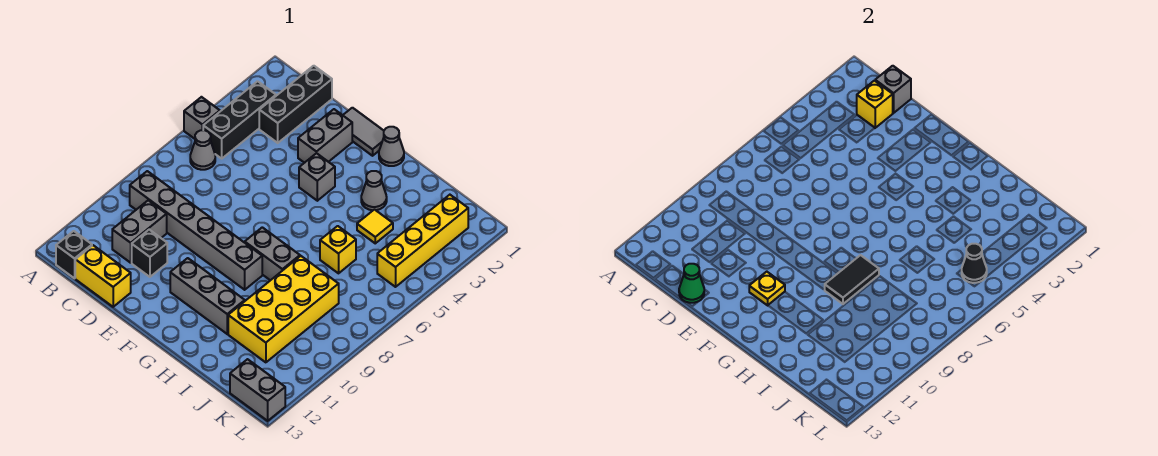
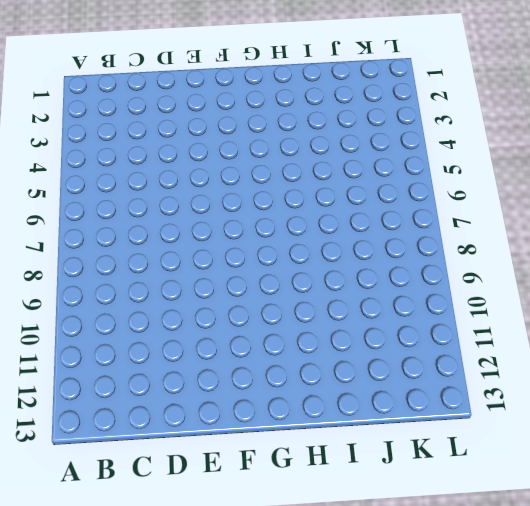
none -> grey brick A5 level 1
none -> black brick B3:B5 level 1
none -> grey cone B6 level 1

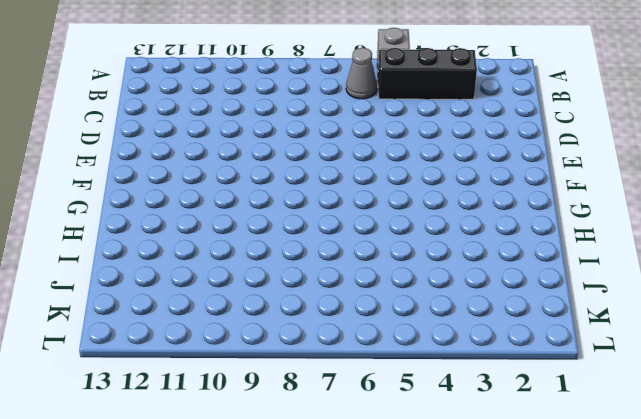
none -> grey brick B9:G9 level 1
none -> black brick B13 level 1
none -> black brick C1:C3 level 1

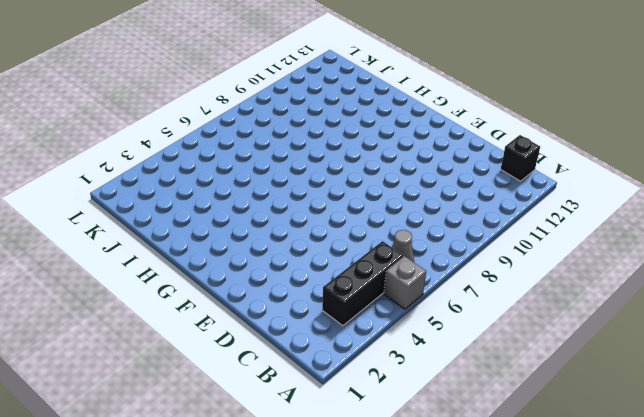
none -> grey brick B9:G9 level 1
none -> black brick C1:C3 level 1
none -> grey brick C10:C11 level 1

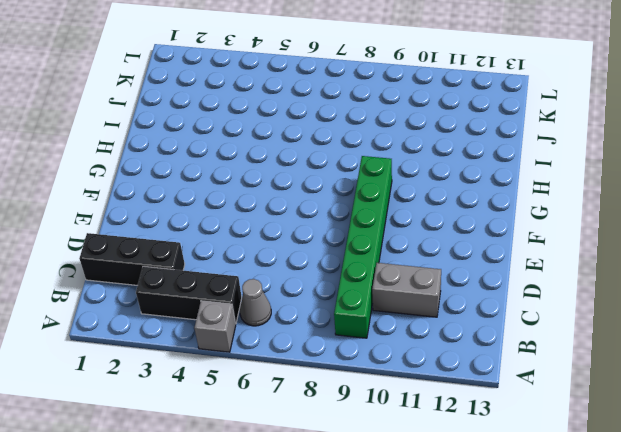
green brick B9:G9 level 1 -> grey brick B9:G9 level 1
none -> black brick B13 level 1
none -> yellow brick C13:D13 level 1
none -> black brick D11 level 1

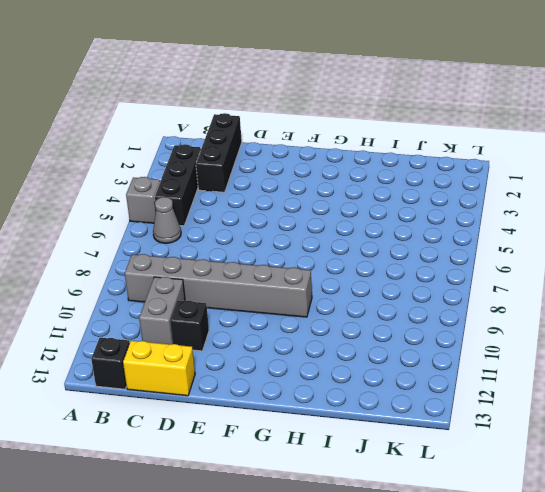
none -> grey tile E1:F1 level 1
none -> grey brick E2:E3 level 1
none -> grey brick F4 level 1

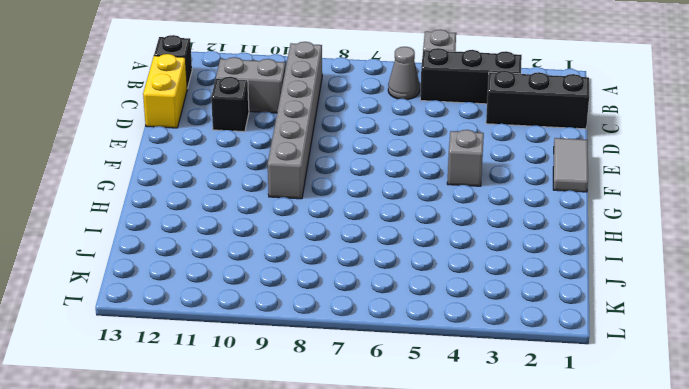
none -> grey brick E2:E3 level 1
none -> grey brick F11:H11 level 1
none -> grey cone G1 level 1

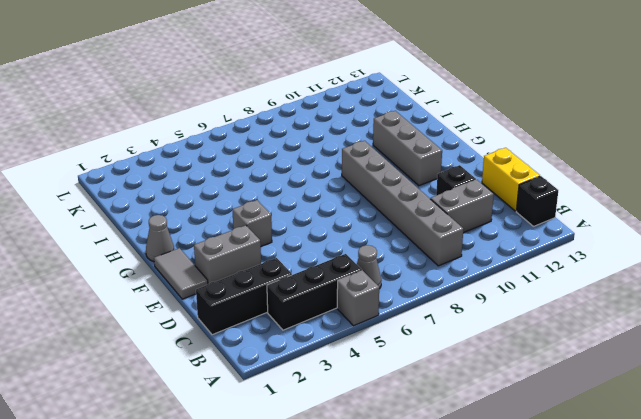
none -> grey brick G8:H8 level 1
none -> grey cone H3 level 1
none -> yellow tile I4 level 1

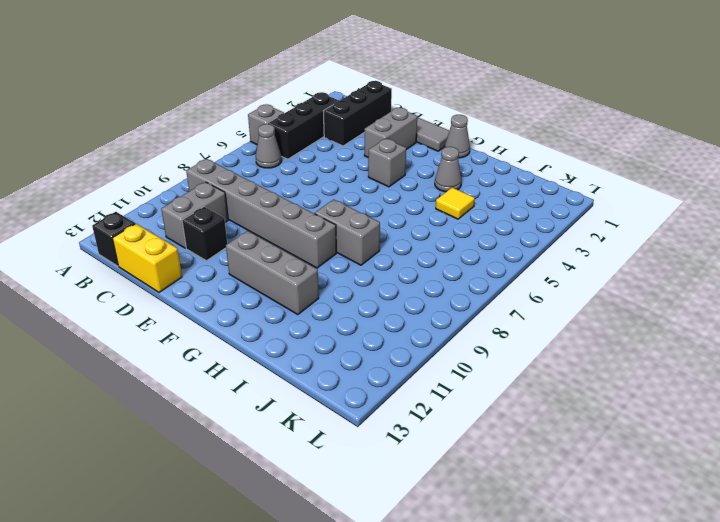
none -> yellow brick I6 level 1
none -> yellow brick I8:J11 level 1
none -> yellow brick K2:K5 level 1

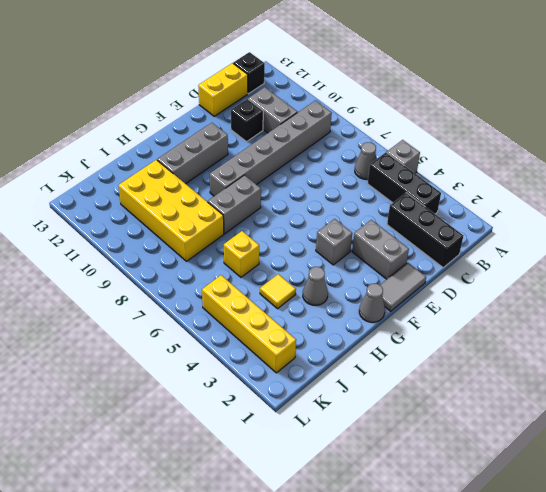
none -> grey brick K13:L13 level 1
none -> grey brick C1 level 2
none -> yellow brick C2 level 2

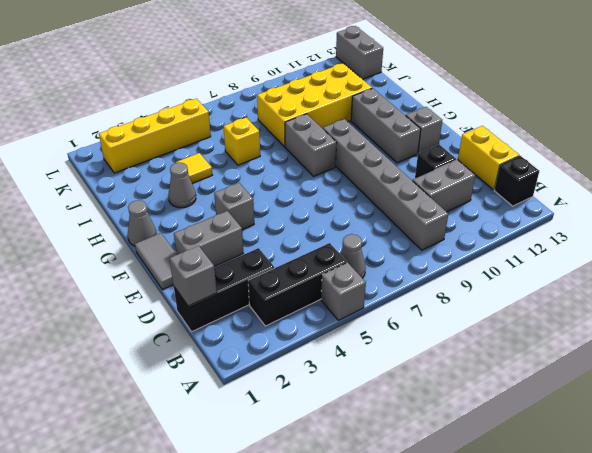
grey brick F12 level 1 -> none
none -> yellow brick C2 level 2
none -> green cone D13 level 2
none -> yellow plate F11 level 2

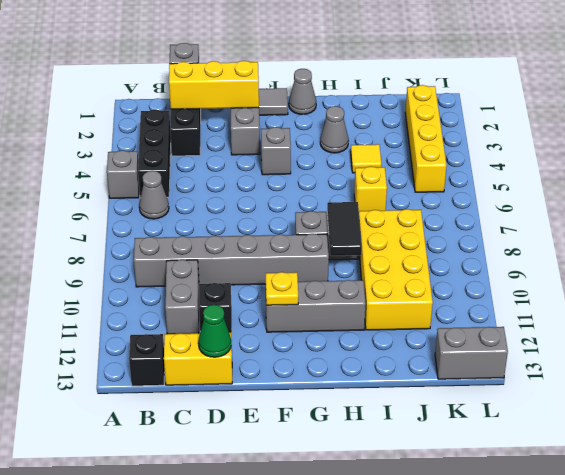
yellow brick C2:E2 level 2 -> yellow brick C2 level 2
none -> black cone K5 level 2

